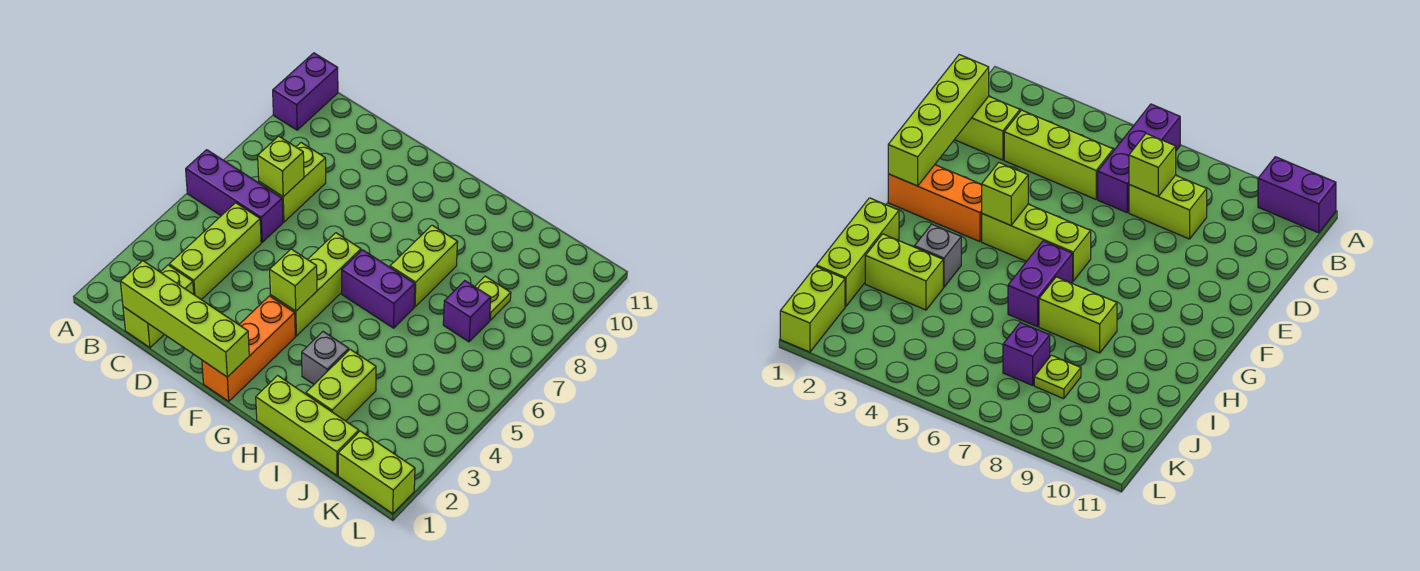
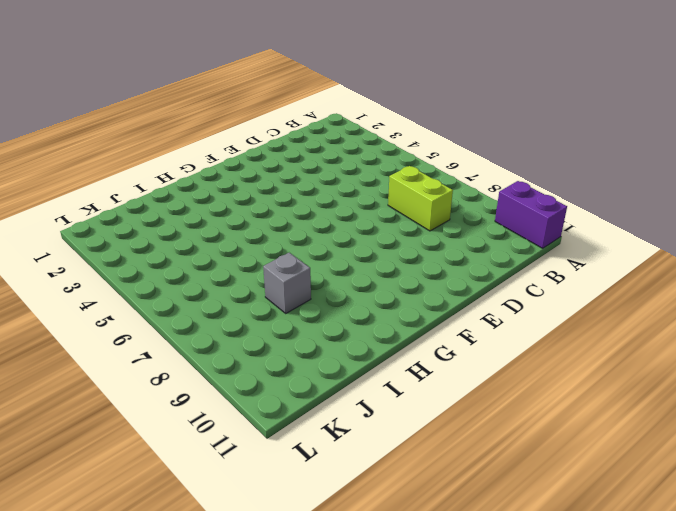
grey brick I8 level 1 -> grey brick H3 level 1
none -> purple brick A6:C6 level 1
none -> lime brick C1:C2 level 1
none -> lime brick C3:C5 level 1

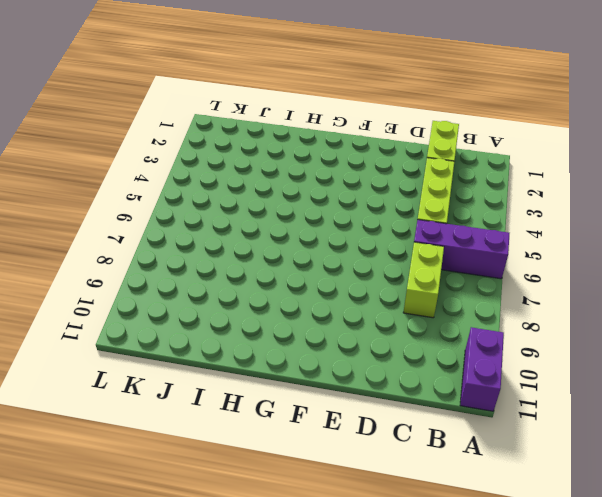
none -> orange brick F1:F3 level 1
none -> lime brick F4:F6 level 1
none -> purple brick G6:H6 level 1

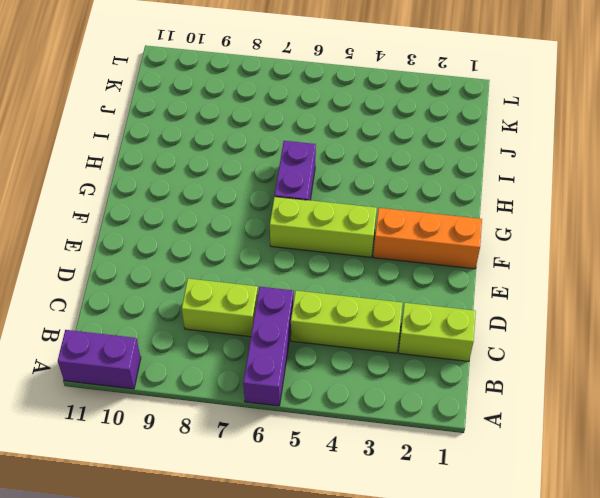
none -> lime brick H1:J1 level 1
none -> grey brick H3 level 1
none -> lime brick H7:H8 level 1

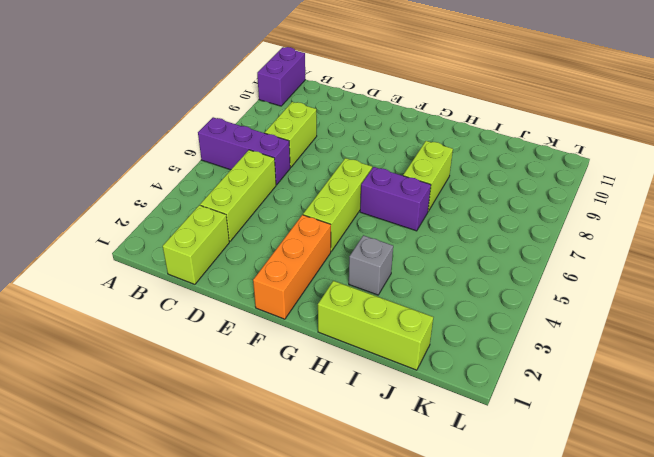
none -> lime brick I2:I3 level 1
none -> purple brick J7 level 1
none -> lime plate J8 level 1

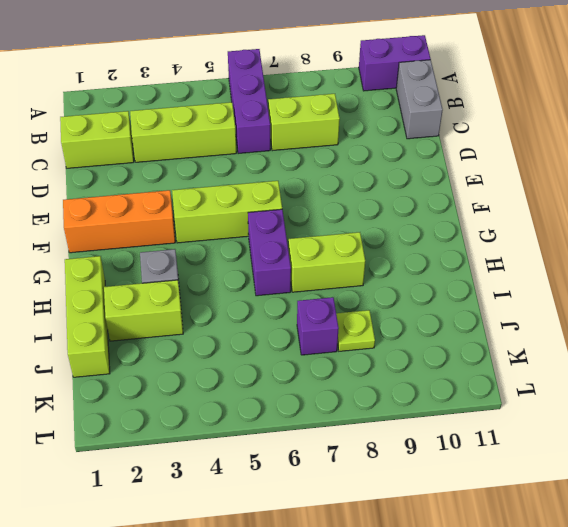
grey brick B11:C11 level 1 -> none
none -> lime brick K1:L1 level 1
none -> lime brick C1:F1 level 2
none -> lime brick C7 level 2

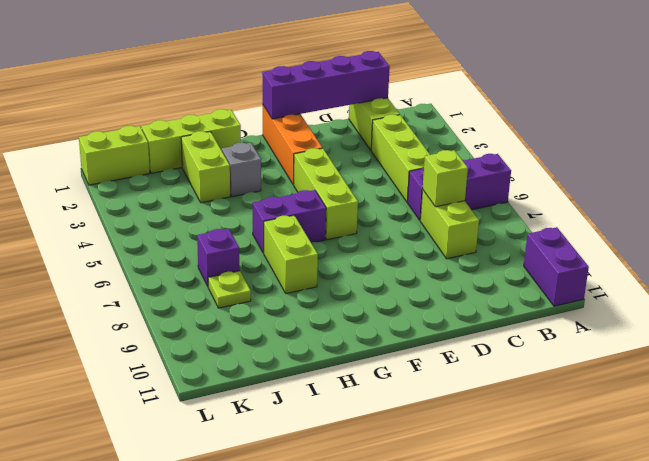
purple brick C1:F1 level 2 -> lime brick C1:F1 level 2
none -> lime brick F4 level 2

